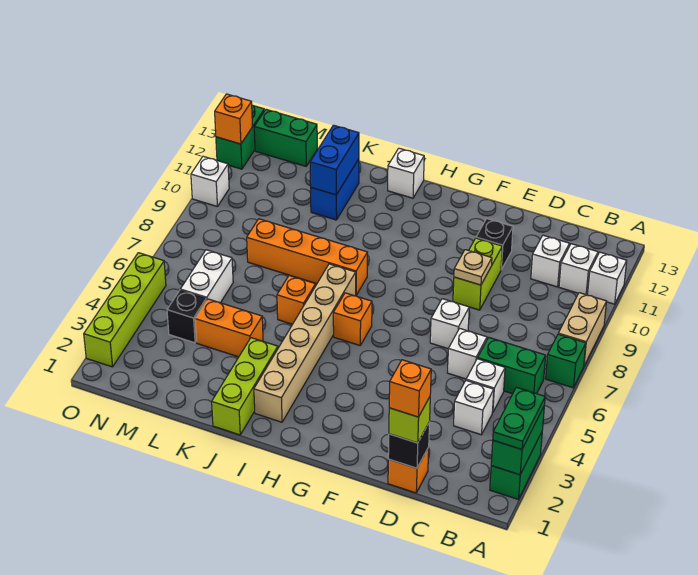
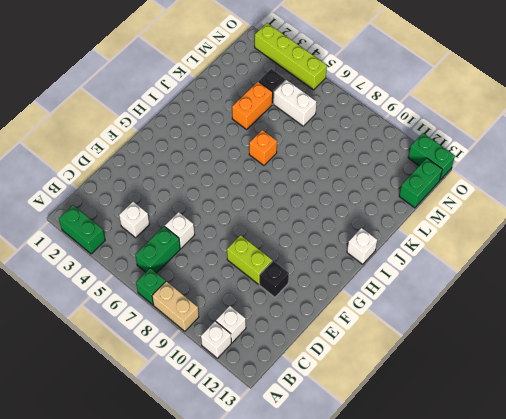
none -> white brick C5 level 1
none -> white brick C11 level 1
none -> orange brick D1 level 1
none -> white brick E7 level 1

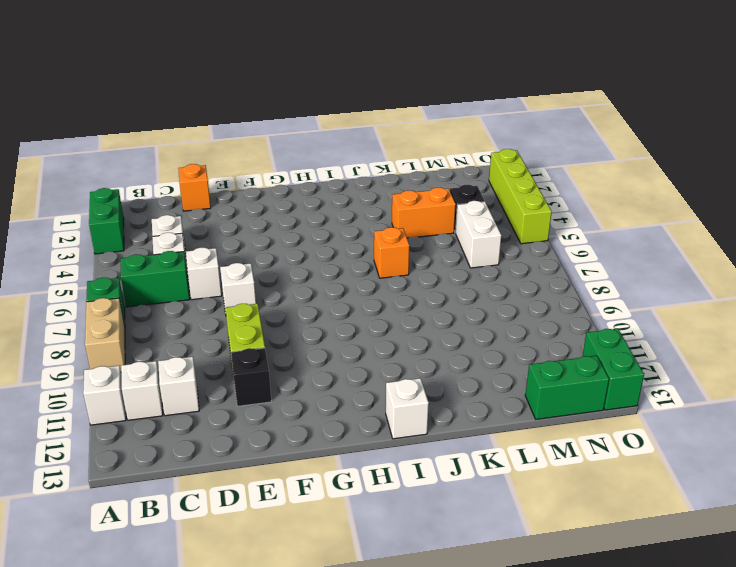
none -> orange brick H6 level 1
none -> tan brick I2:I7 level 1
none -> orange brick I8:L8 level 1
none -> lime brick J1:J3 level 1

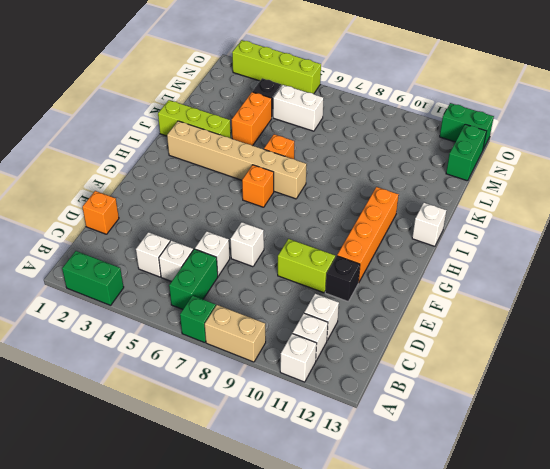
orange brick F11:I11 level 1 -> orange brick I8:L8 level 1
none -> blue brick K11:K12 level 1
none -> white brick O10 level 1
none -> green brick A2:A3 level 2
none -> black brick D1 level 2

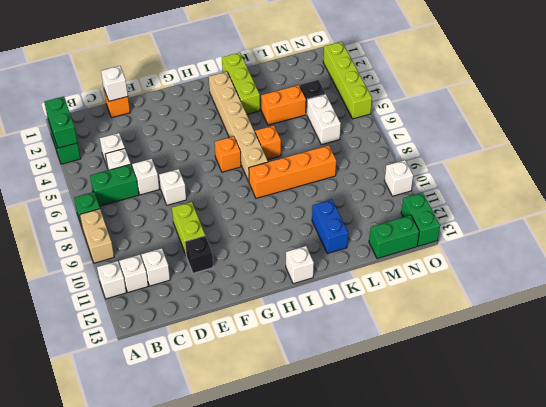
white brick D1 level 2 -> black brick D1 level 2
none -> tan plate E9 level 2
none -> blue brick K11:K12 level 2
none -> orange brick O12 level 2
none -> green plate A2:A3 level 3

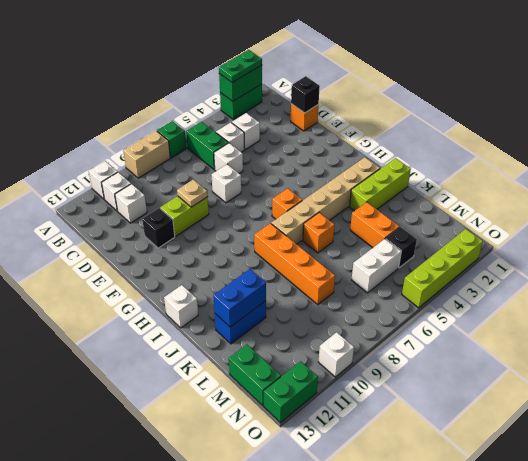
none -> orange brick O12 level 2
none -> lime brick D1 level 3
none -> orange brick D1 level 4

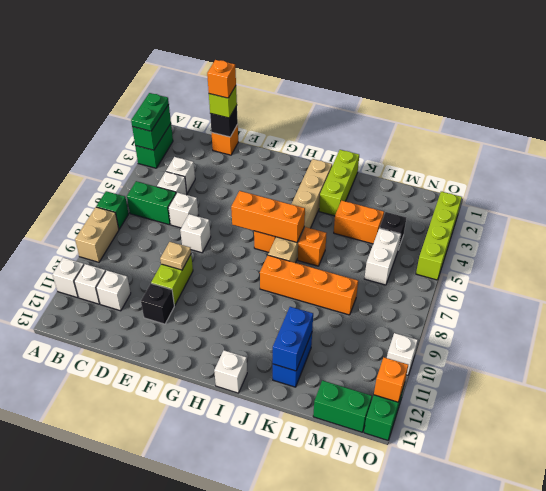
orange brick G6:I6 level 2 -> none

